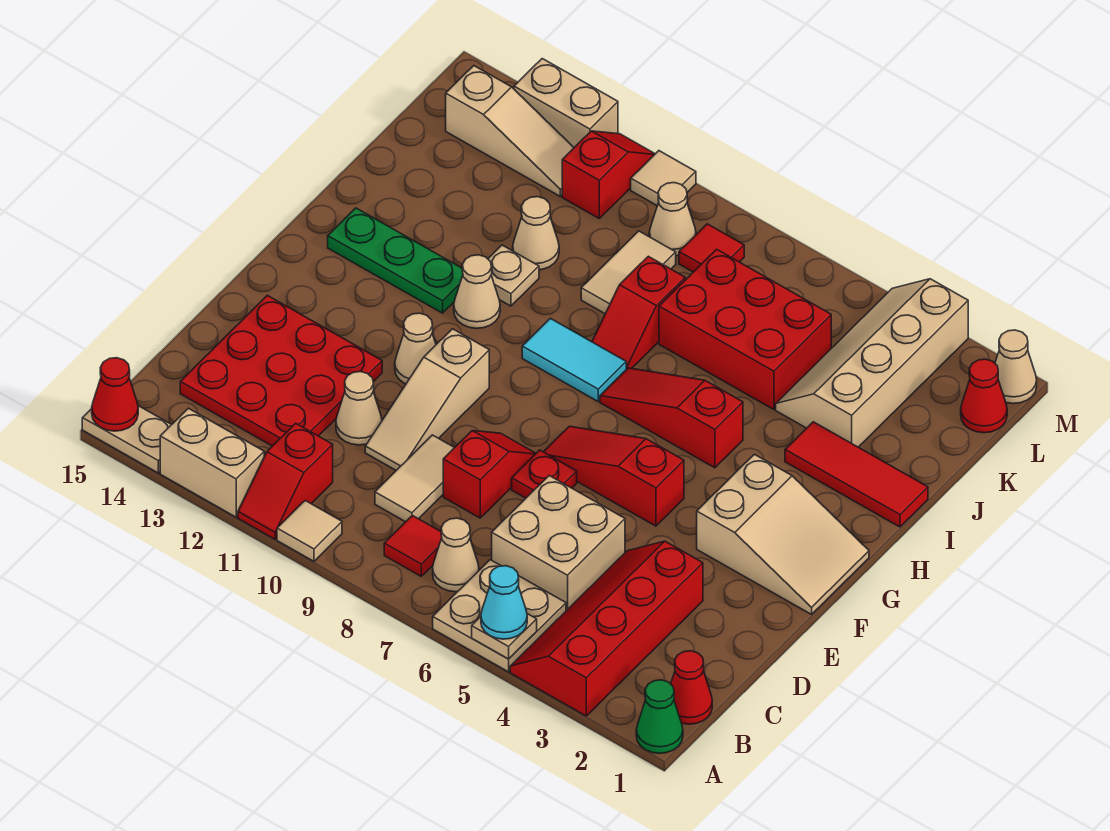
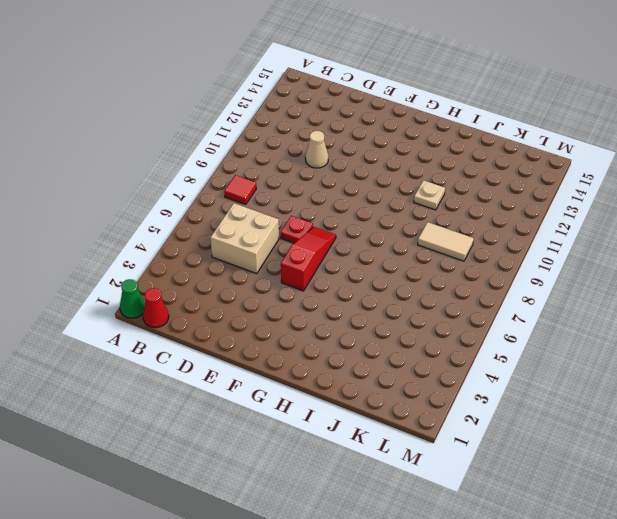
none -> red slope A3:D4 level 1 top 3
none -> tan plate A5:B6 level 1
none -> tan tile A10 level 1
none -> red slope A11:B11 level 1 top B

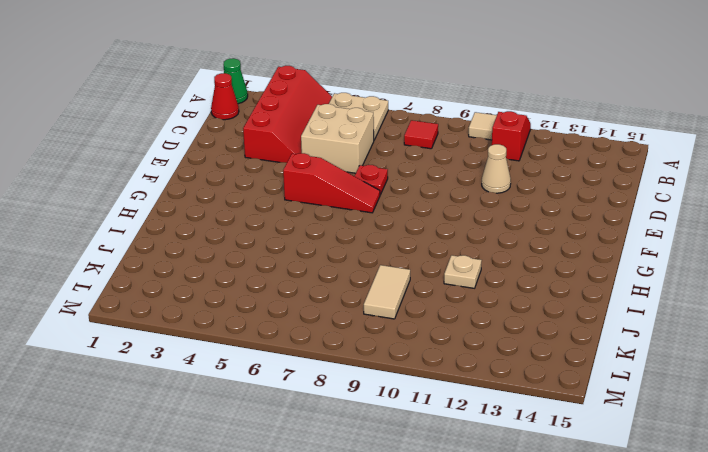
none -> tan brick A12:A13 level 1
none -> tan plate A14:A15 level 1
none -> tan cone B7 level 1
none -> tan tile C9:D9 level 1

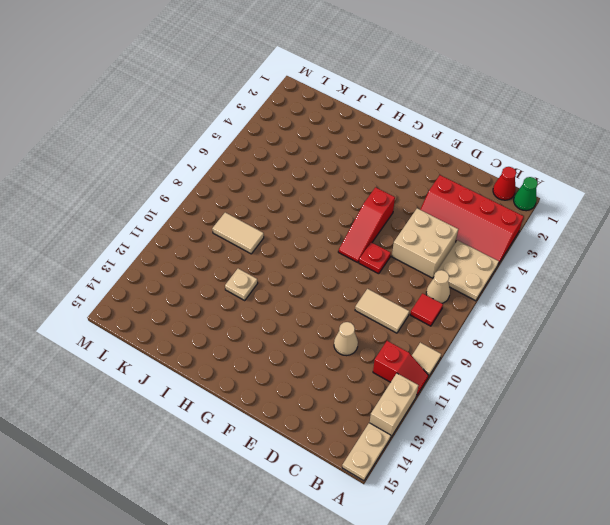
none -> red plate C12:E14 level 1
none -> red slope D8:E8 level 1 top D
none -> tan slope D10:F10 level 1 top F
none -> tan slope F1:G3 level 1 top 3

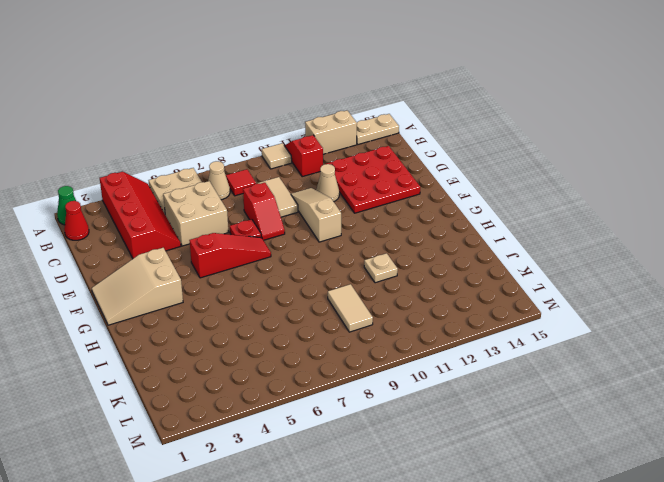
none -> tan cone F11 level 1
none -> red slope H5:H7 level 1 top 5
none -> cyan tile H8:H9 level 1
none -> tan cone H11 level 1

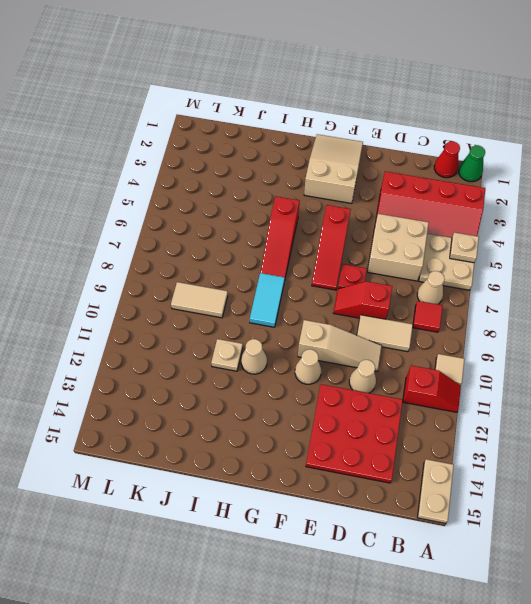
none -> tan brick A12:A13 level 1
none -> green plate H12:H14 level 1
none -> red tile I1:I3 level 1
none -> red slope I8:J8 level 1 top J

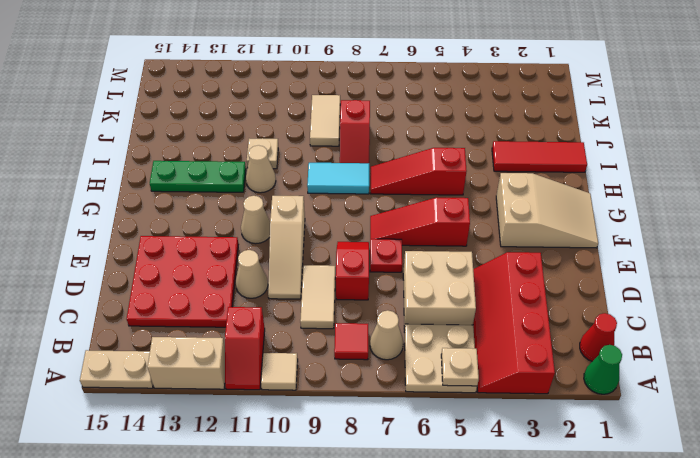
none -> tan slope J3:M4 level 1 top 3
none -> red brick J5:K7 level 1
none -> tan cone J11 level 1
none -> red cone L1 level 1

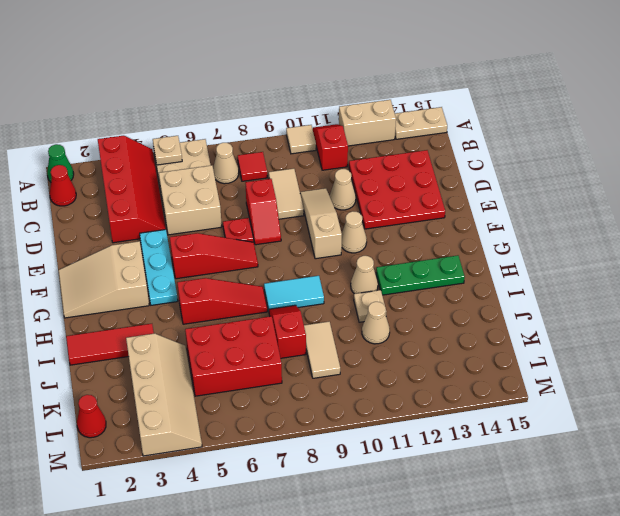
cyan plate E4:G4 level 1 -> none
none -> red tile L8 level 1
none -> tan cone L9 level 1
none -> red slope L11:M11 level 1 top L
none -> tan slope L12:L14 level 1 top 14

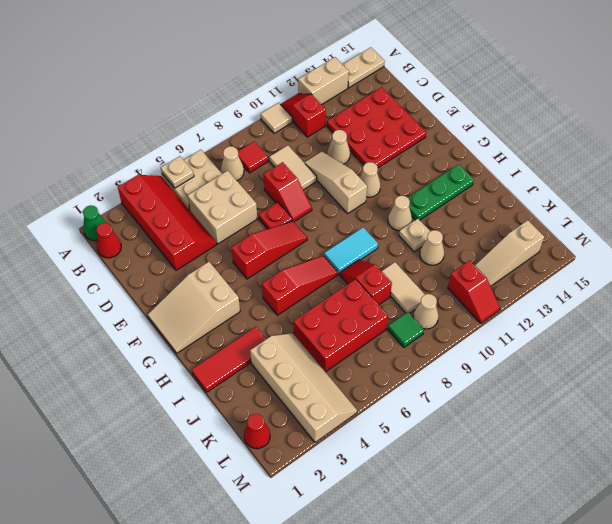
green tile L8 level 1 -> red tile L8 level 1
none -> tan cone M1 level 1
none -> tan tile M10 level 1
none -> tan brick M12:M13 level 1
none -> red cone A15 level 2

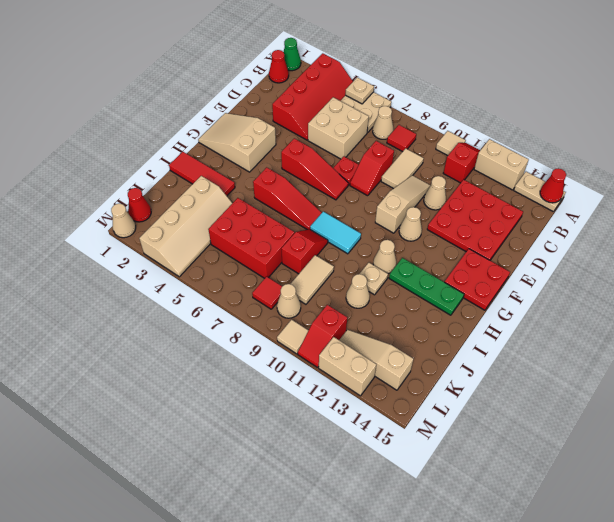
red plate F14:G15 level 1 -> none
none -> cyan cone A5 level 3

